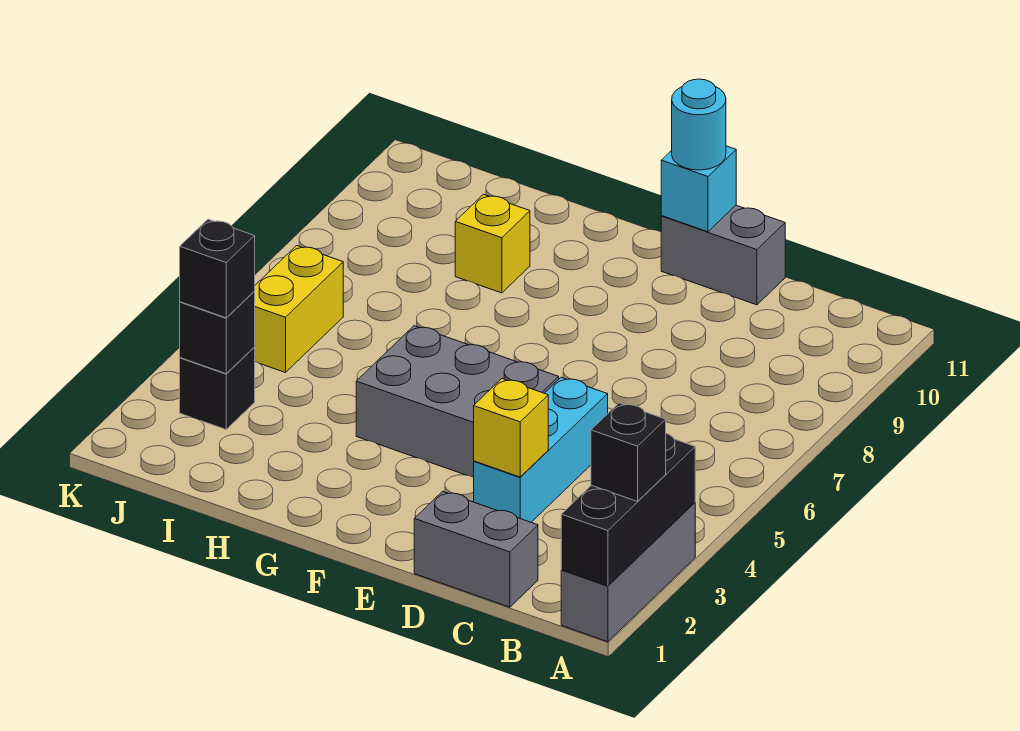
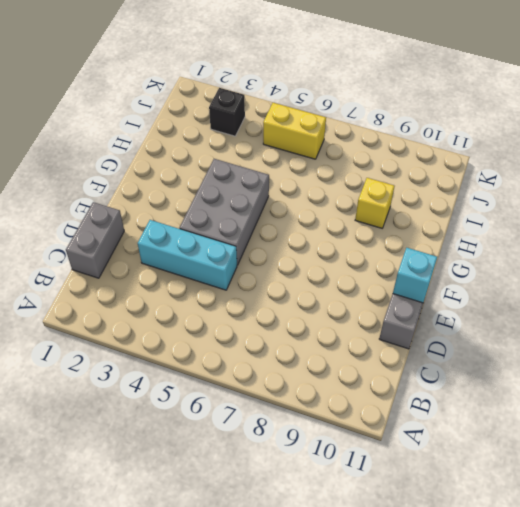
none -> grey brick A1:A3 level 1
none -> black brick A1:A3 level 2
none -> yellow brick D3 level 2

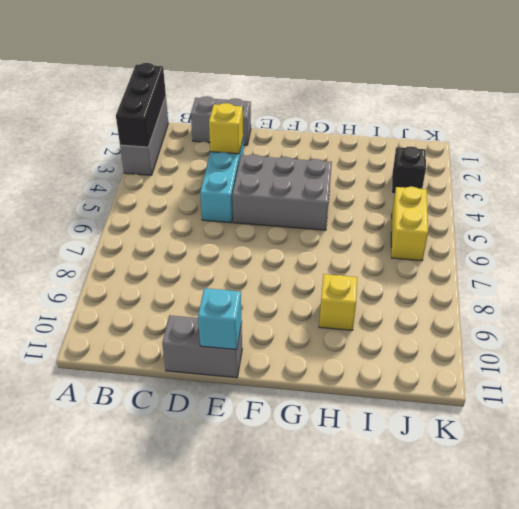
none -> black brick J3 level 2
none -> black brick A2 level 3
none -> cyan round brick E11 level 3

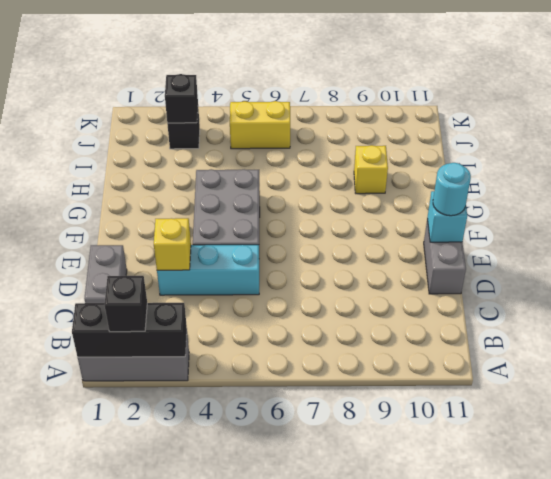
none -> black brick J3 level 3

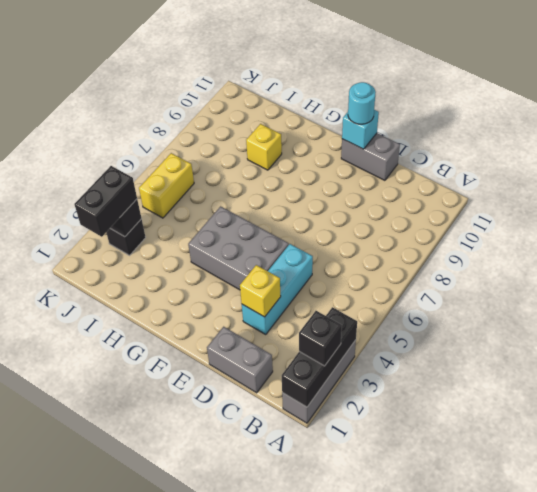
black brick J2:J3 level 3 -> black brick J3 level 3

